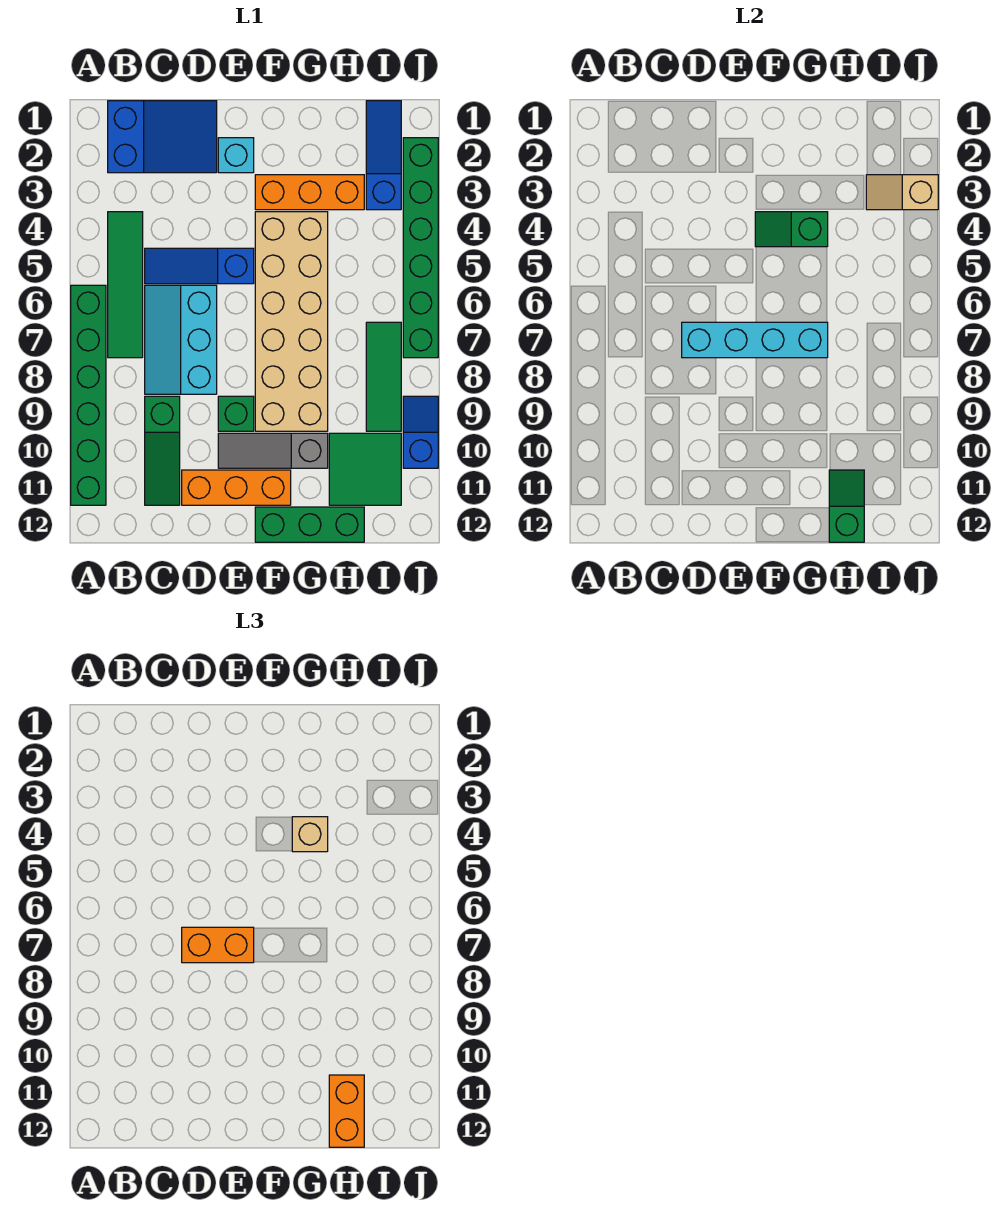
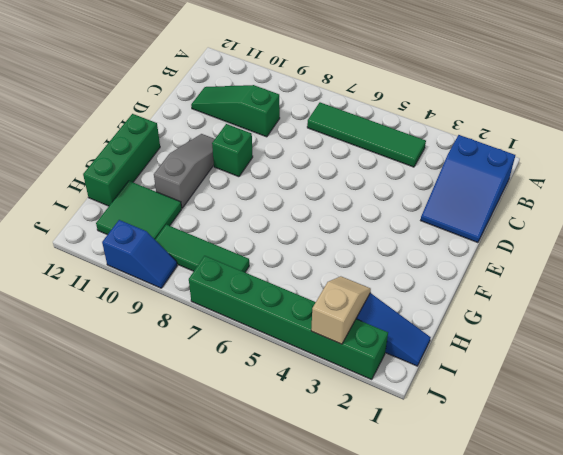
none -> green brick A6:A11 level 1
none -> blue slope C5:E5 level 1 top E
none -> cyan slope C6:D8 level 1 top D

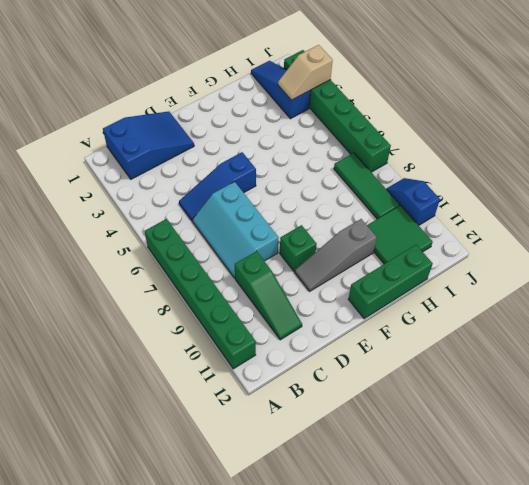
none -> green tile B4:B7 level 1
none -> orange brick D11:F11 level 1
none -> cyan brick E2 level 1

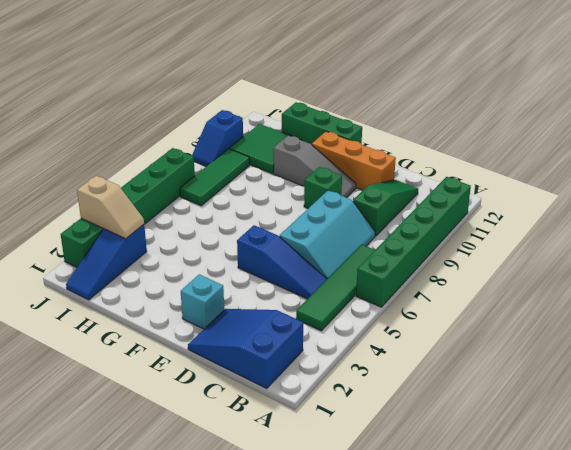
none -> orange brick F3:H3 level 1
none -> tan brick F4:G9 level 1
none -> cyan brick D7:G7 level 2

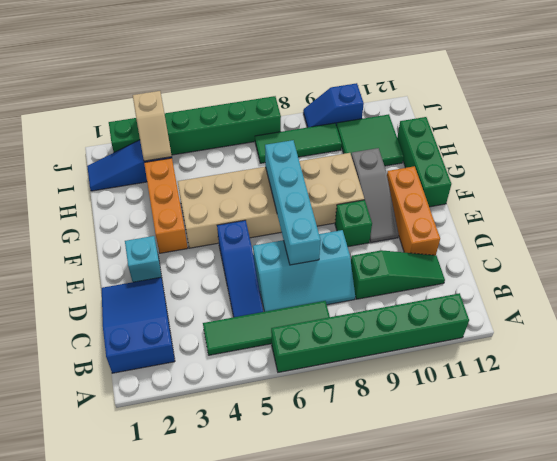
none -> green slope F4:G4 level 2 top G
none -> green slope H11:H12 level 2 top 12
none -> orange brick D7:E7 level 3

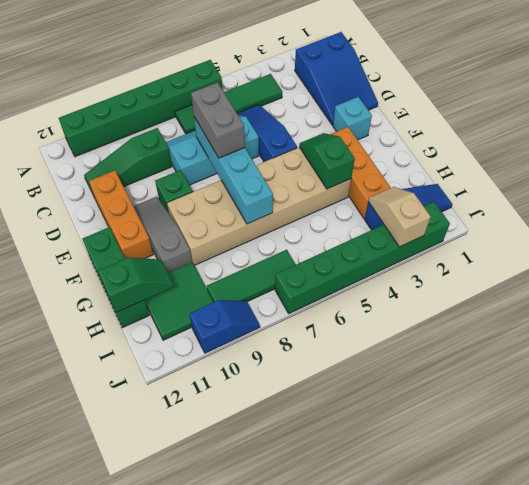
grey brick D7:E7 level 3 -> orange brick D7:E7 level 3
none -> tan brick G4 level 3
none -> orange brick H11:H12 level 3

